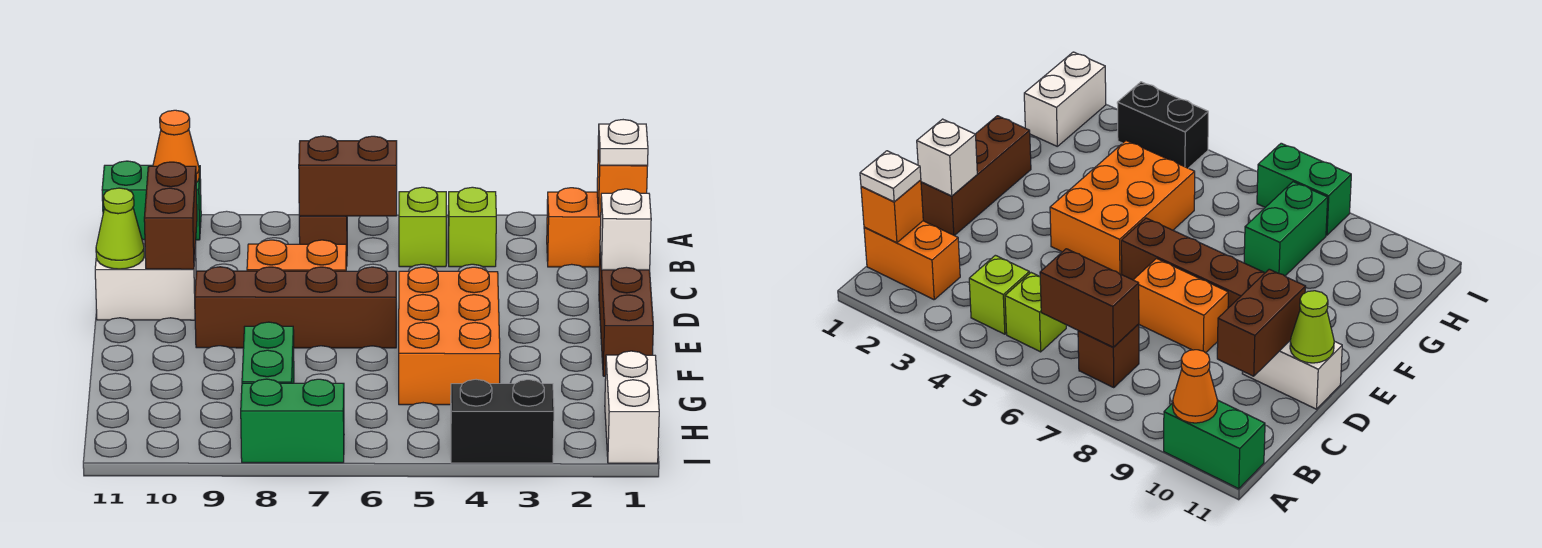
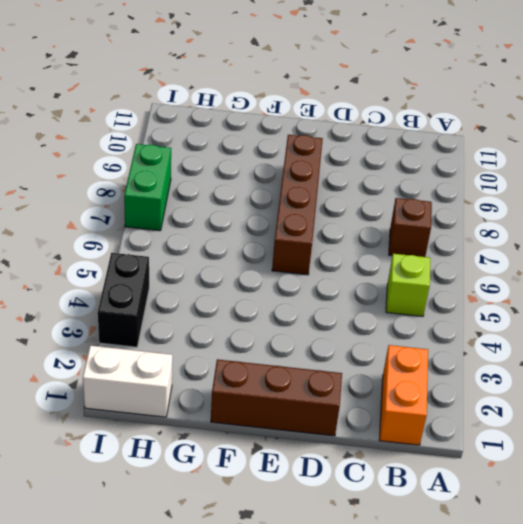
none -> green brick A10:A11 level 1
none -> lime brick B4 level 1
none -> orange brick D7:D8 level 1

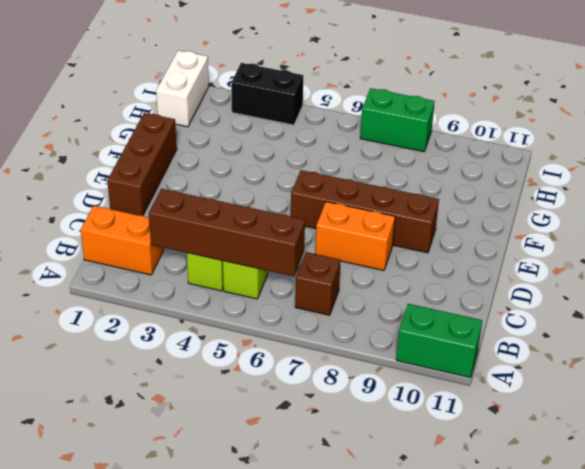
brown brick B3:B6 level 2 -> brown brick B6:B7 level 2
none -> white brick D10:D11 level 1
none -> orange brick E4:G5 level 1
none -> green brick G8:H8 level 1

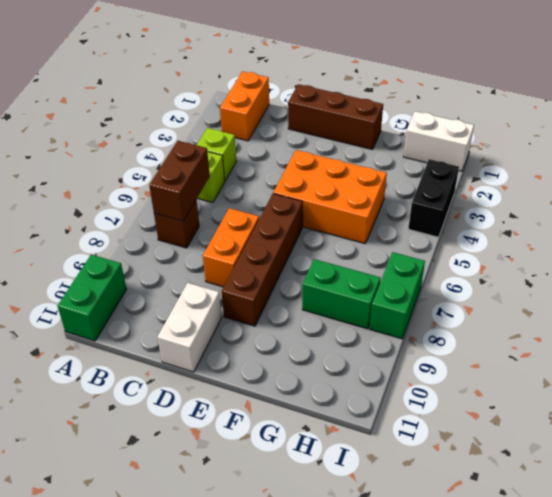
none -> orange cone A10 level 2
none -> orange brick B1 level 2
none -> brown brick C10:D10 level 2

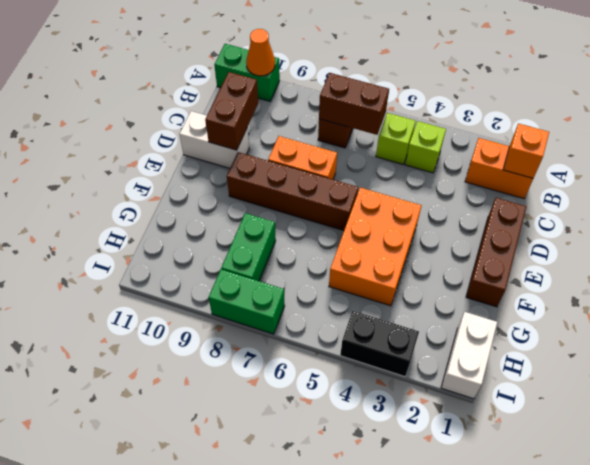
none -> white brick D1 level 2
none -> lime cone D11 level 2
none -> white plate B1 level 3

